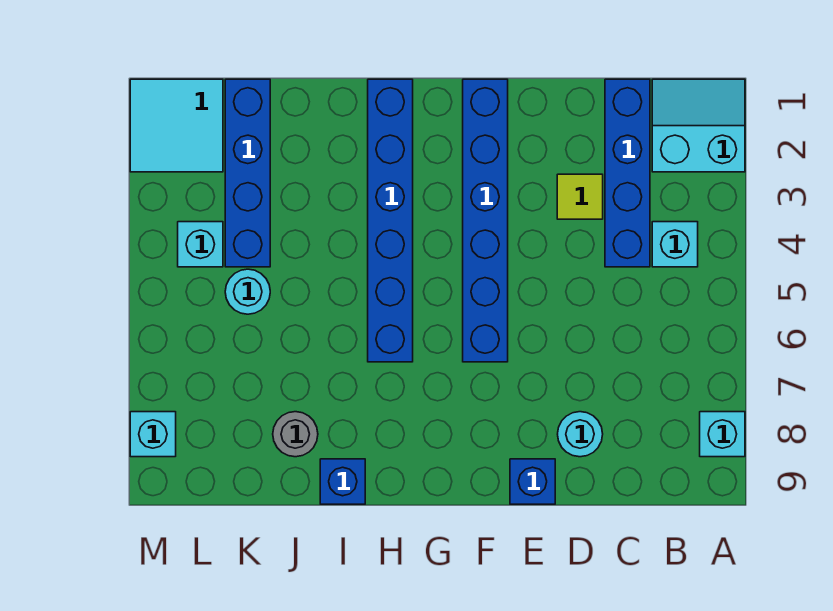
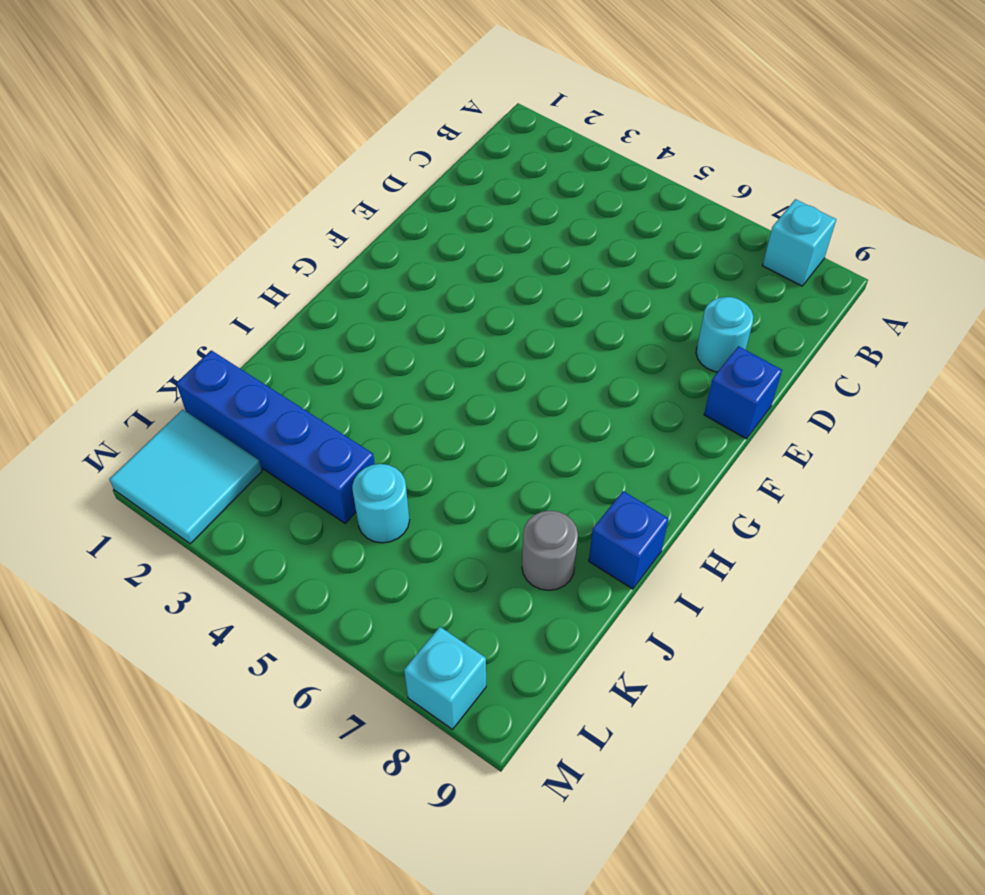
none -> cyan slope A1:B2 level 1 top 2
none -> cyan brick B4 level 1
none -> blue brick C1:C4 level 1

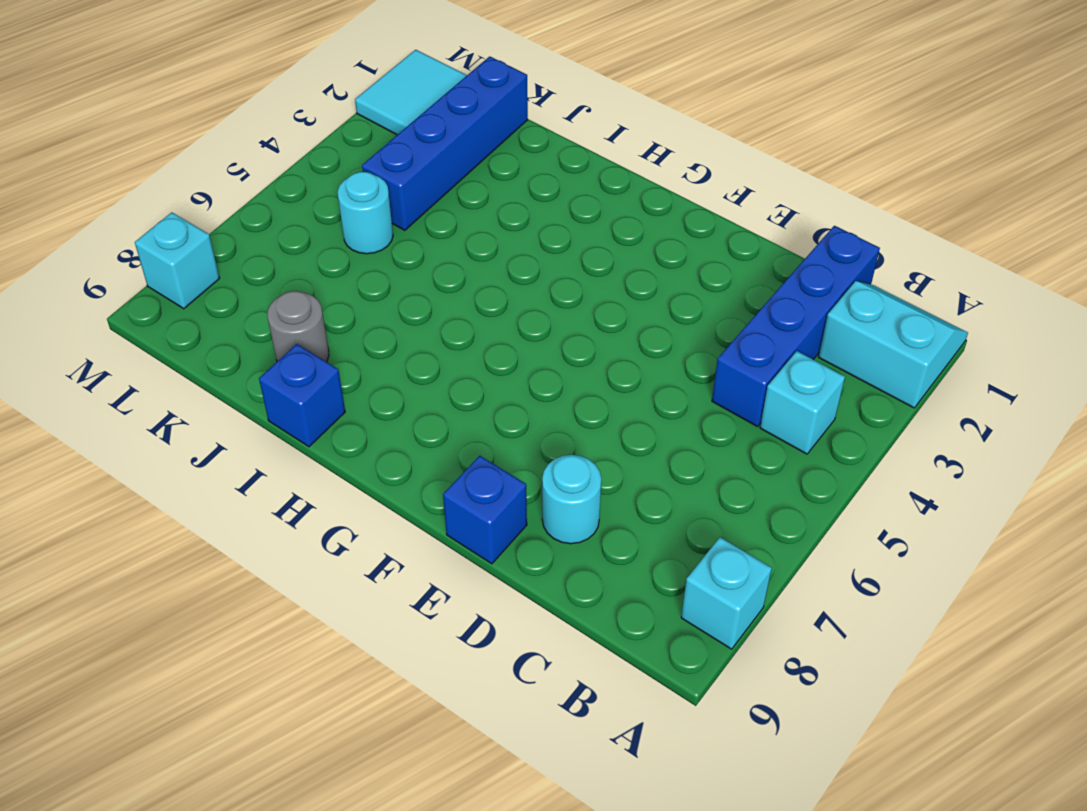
none -> lime tile D3 level 1
none -> blue brick F1:F6 level 1
none -> blue brick H1:H6 level 1

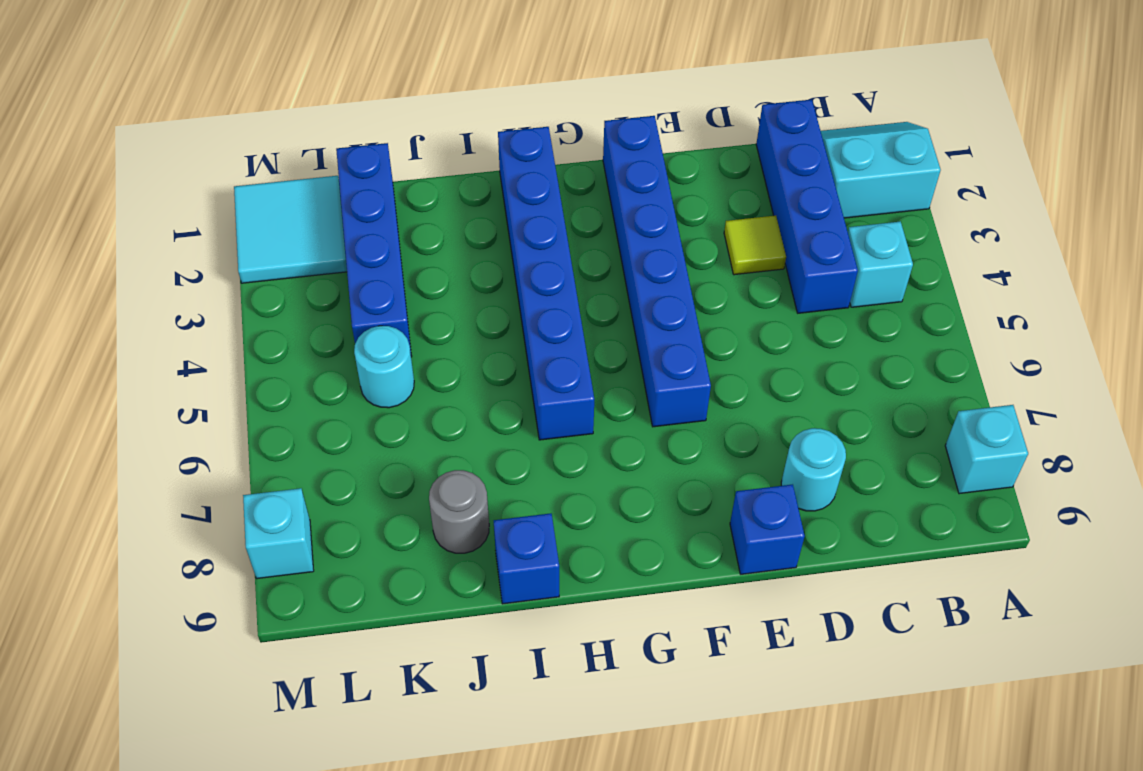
none -> cyan brick L4 level 1

